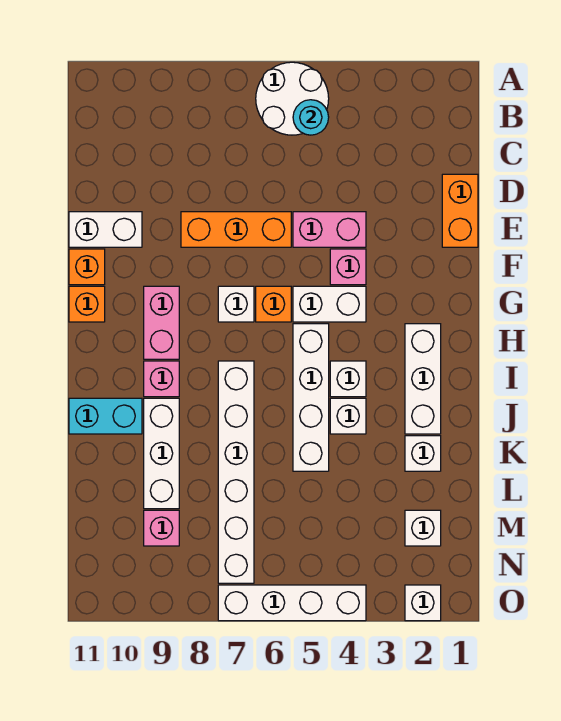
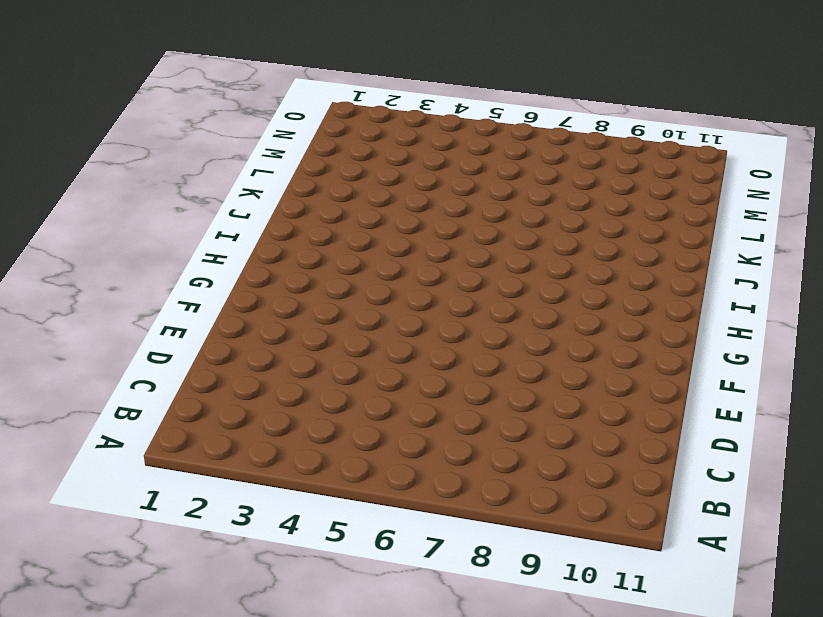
none -> white round brick A5:B6 level 1
none -> orange brick D1:E1 level 1
none -> pink brick E4:E5 level 1

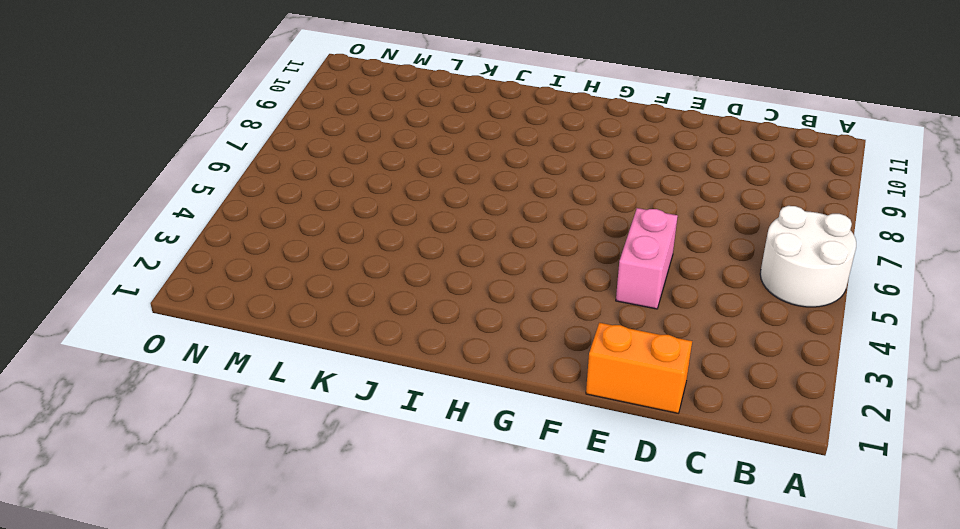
none -> orange brick E6:E8 level 1
none -> white brick E10:E11 level 1
none -> pink brick F4 level 1

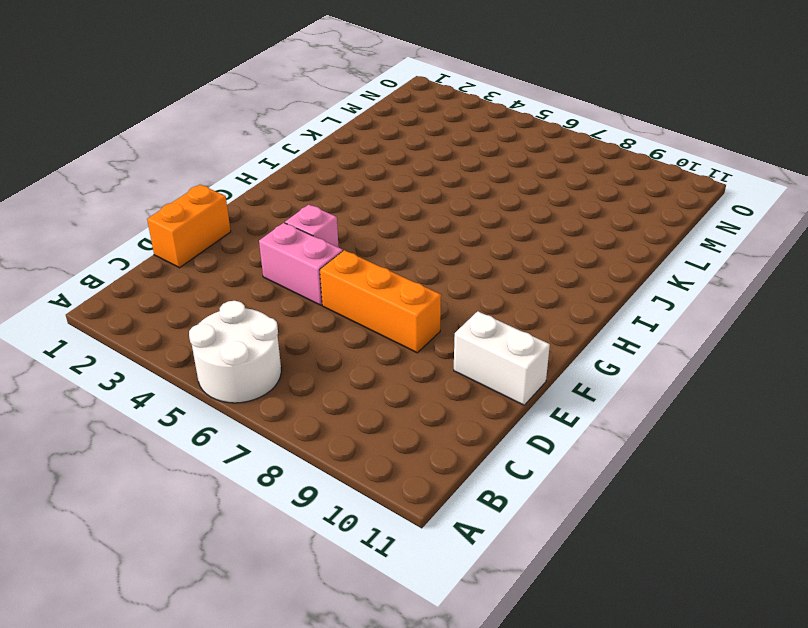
none -> orange brick F11 level 1
none -> white brick G4:G5 level 1
none -> orange brick G6 level 1

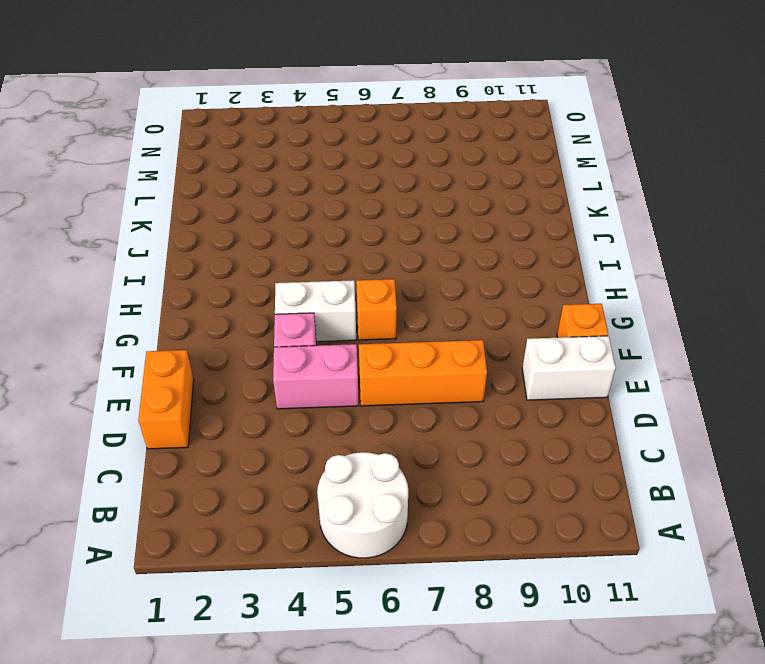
none -> white brick G7 level 1
none -> pink brick G9:H9 level 1
none -> orange brick G11 level 1

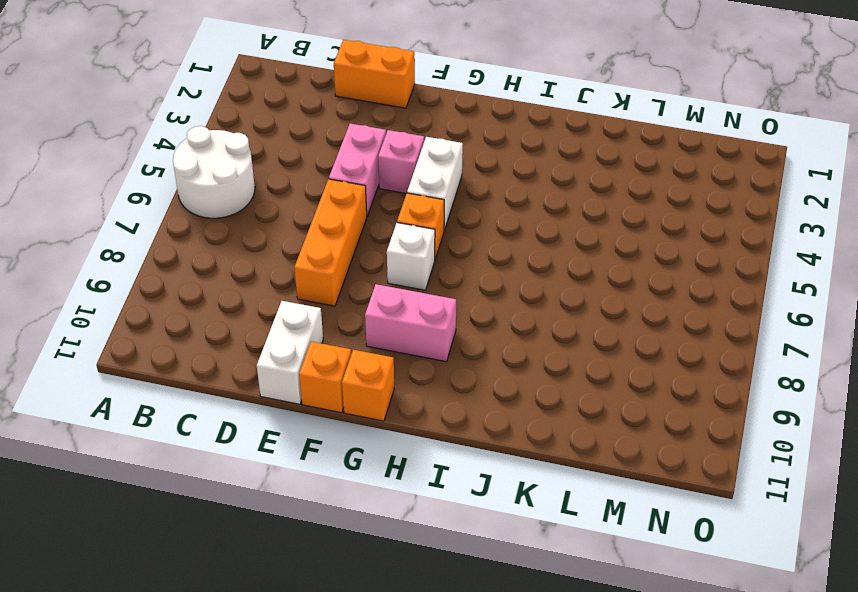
none -> white brick H2:J2 level 1
none -> white brick H5:K5 level 1
none -> white brick I4 level 1

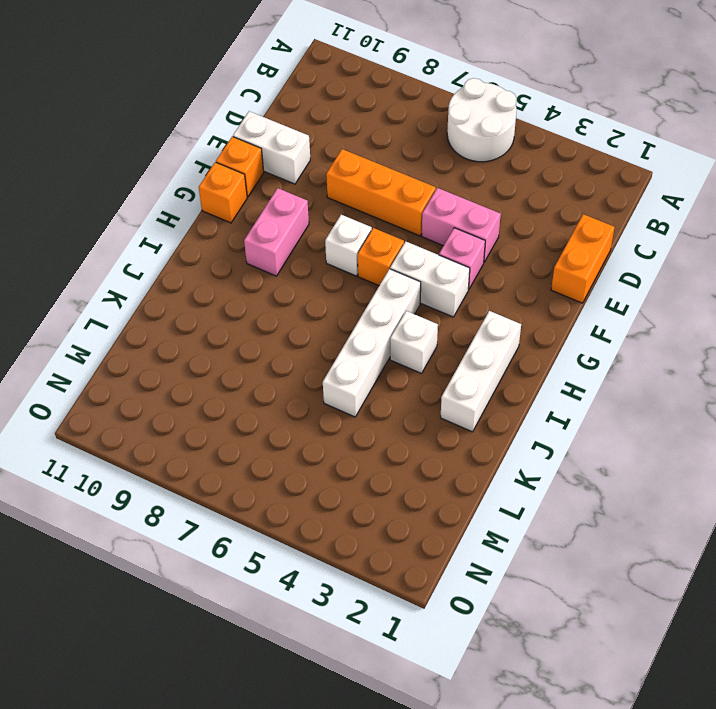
none -> white brick I7:N7 level 1
none -> pink brick I9 level 1
none -> white brick J4 level 1

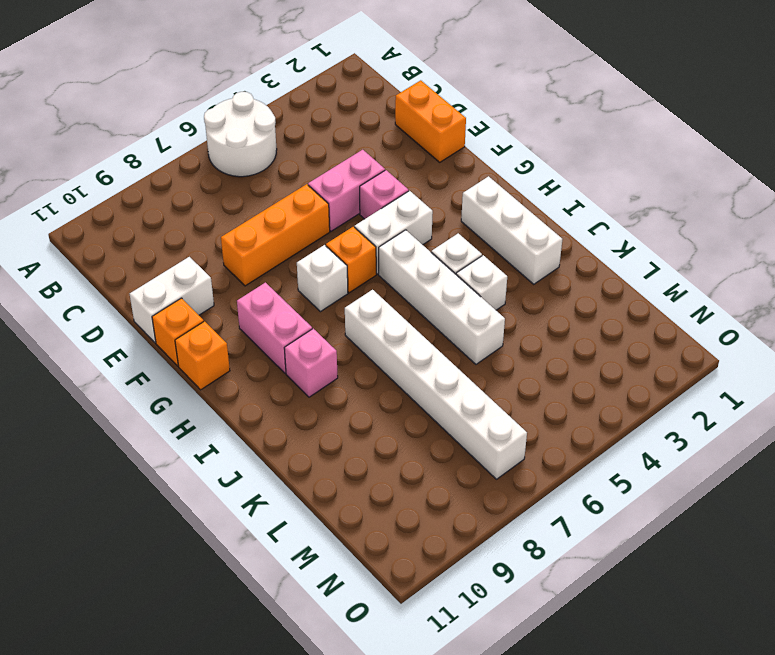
none -> white brick J9:L9 level 1
none -> cyan brick J10:J11 level 1
none -> white brick K2 level 1

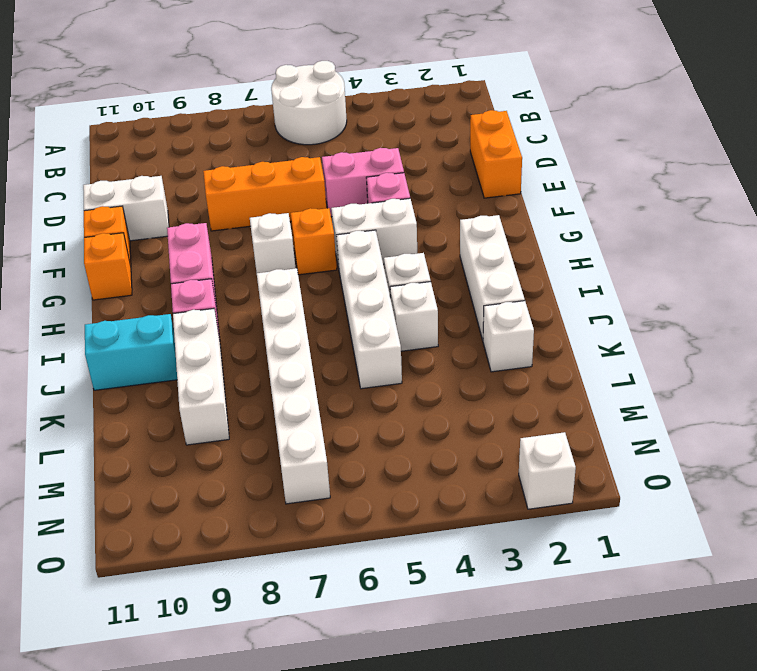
none -> white brick M2 level 1
none -> pink brick M9 level 1
none -> white brick O4:O7 level 1

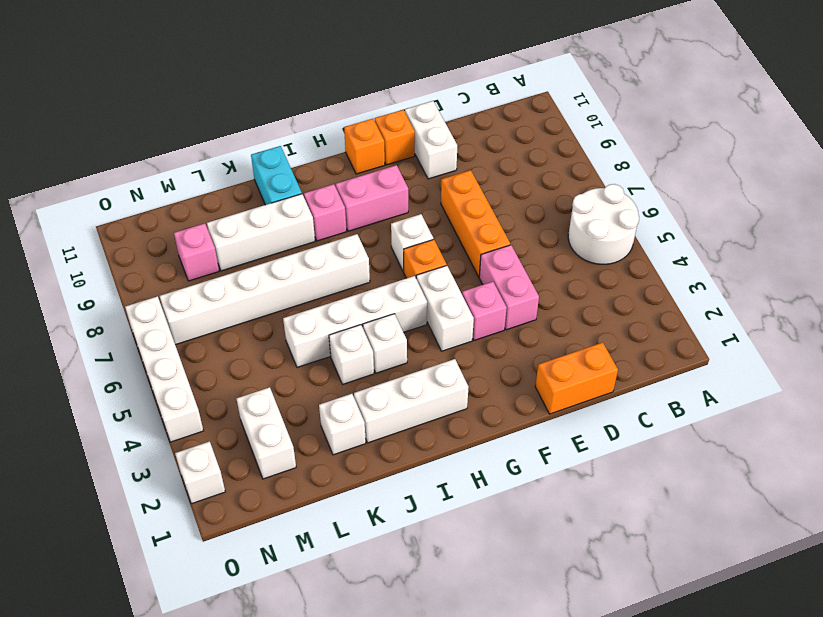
white brick M2:M3 level 1 -> white brick M2 level 1
none -> cyan round brick B5 level 2

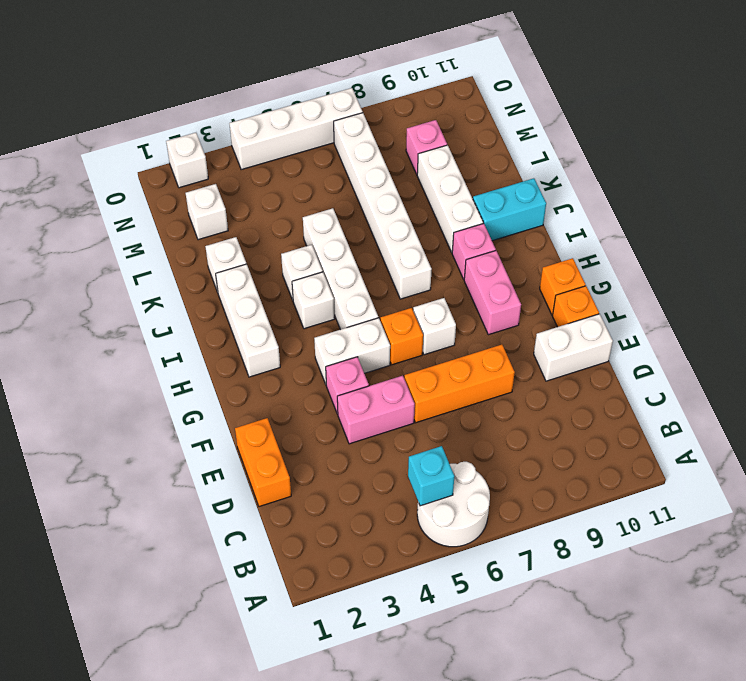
cyan brick B5 level 2 -> cyan round brick B5 level 2

